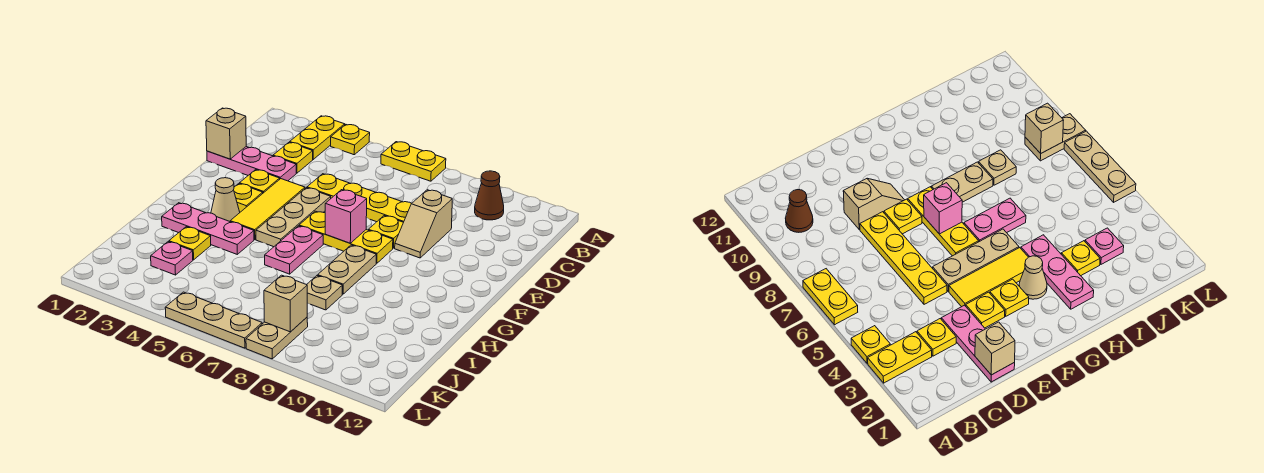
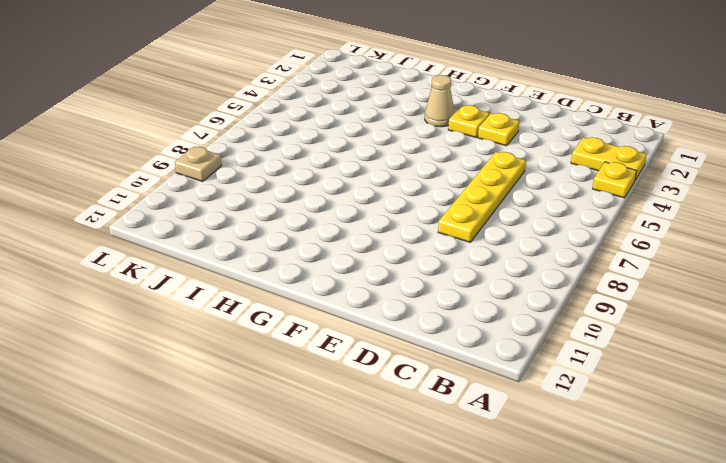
tan plate L9 level 1 -> tan plate I8 level 1
none -> yellow plate A6:A7 level 1
none -> brown cone B10 level 1
none -> yellow plate C3 level 1

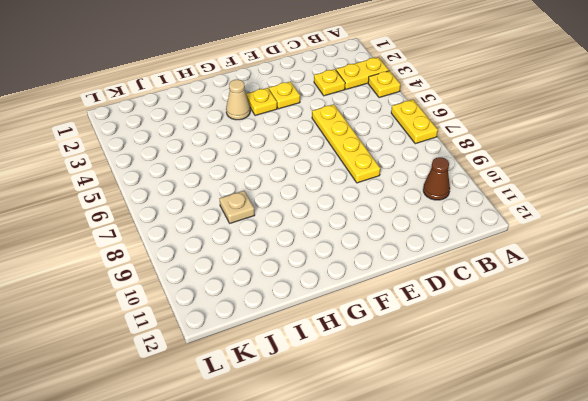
none -> pink plate D1:D3 level 1
none -> tan slope D9:E9 level 1 top D
none -> yellow tile E4:G4 level 1

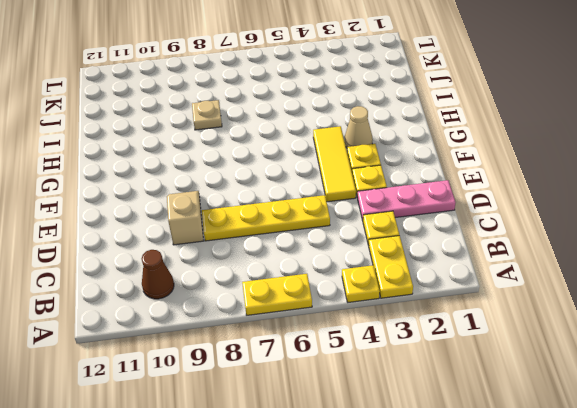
none -> tan plate E5:G5 level 1
none -> yellow plate E8 level 1
none -> yellow plate F6:F8 level 1

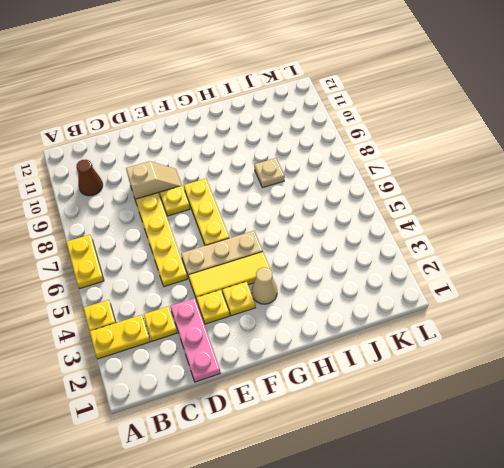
none -> pink plate G6:H6 level 1
none -> tan plate G8:H8 level 1
none -> pink plate H2:H4 level 1

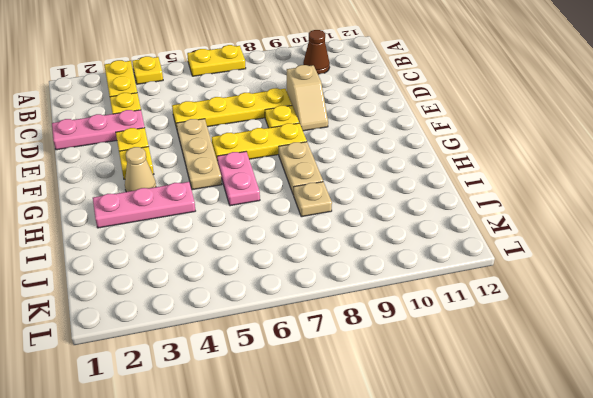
none -> yellow tile E4:G4 level 1
none -> yellow plate I3 level 1
none -> pink plate J3 level 1

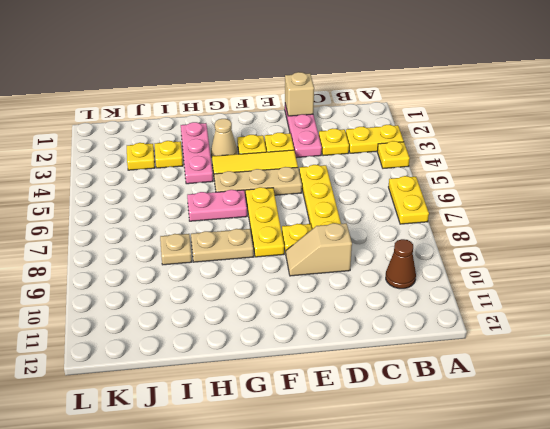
yellow plate J3 level 1 -> pink plate J3 level 1
none -> tan plate K8:L8 level 1
none -> tan plate L5:L7 level 1
none -> pink brick F7 level 2

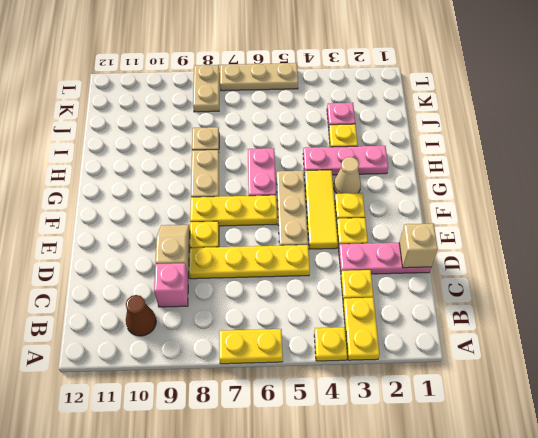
pink brick C9 level 1 -> pink brick F7 level 2
none -> tan brick K8 level 2

